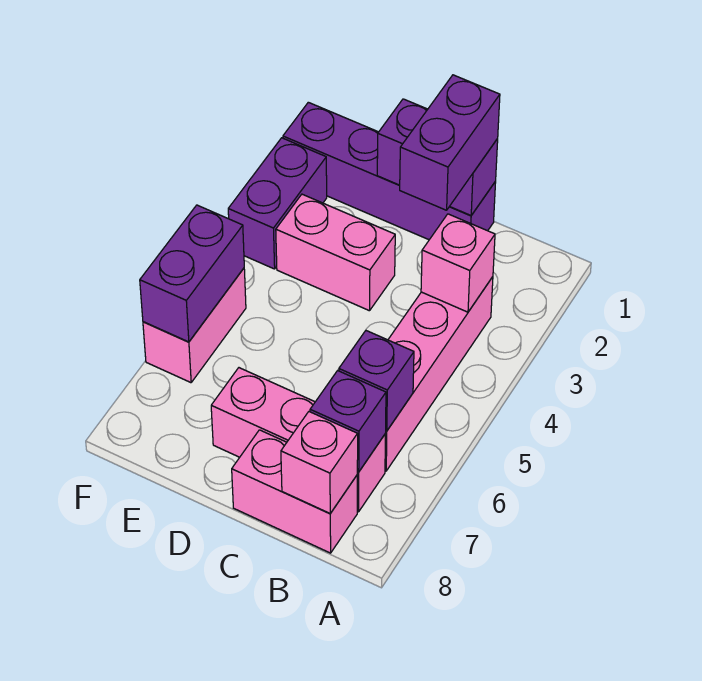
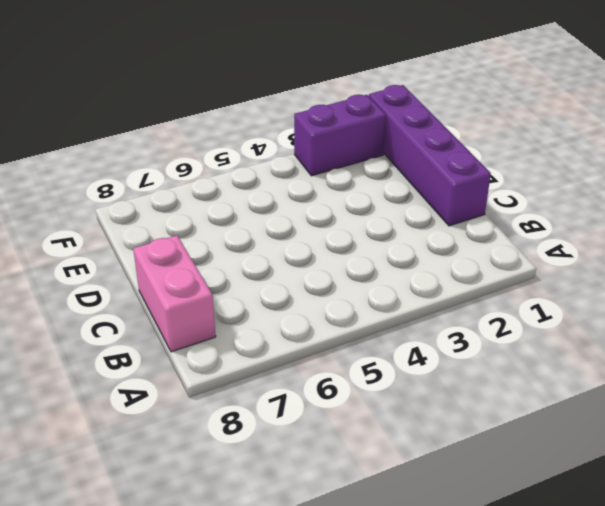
none -> pink brick B3:B6 level 1
none -> pink brick B7:D7 level 1
none -> pink brick D3:E3 level 1

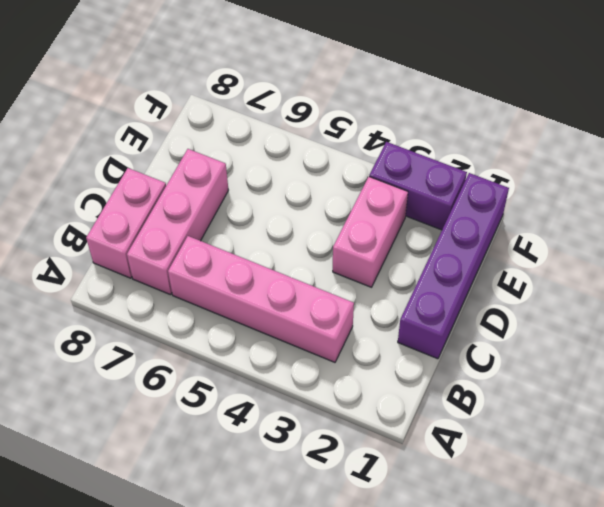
none -> pink brick F5:F6 level 1
none -> pink brick B3 level 2
none -> purple brick B6 level 2

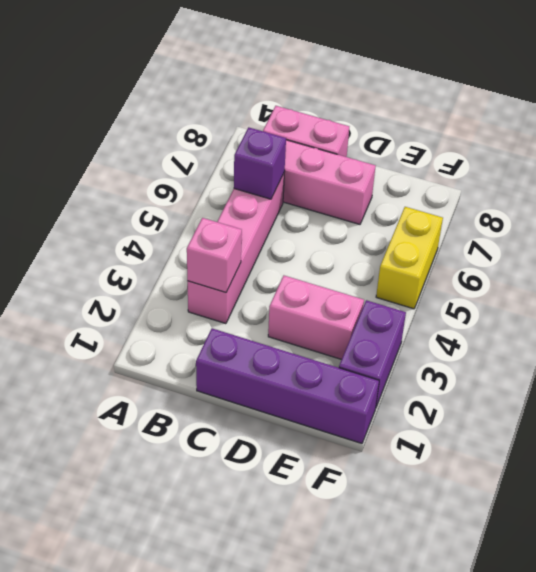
yellow brick F5:F6 level 1 -> pink brick F5:F6 level 1
none -> purple brick B7 level 2
none -> pink brick B8 level 2
none -> purple brick C1:D1 level 2

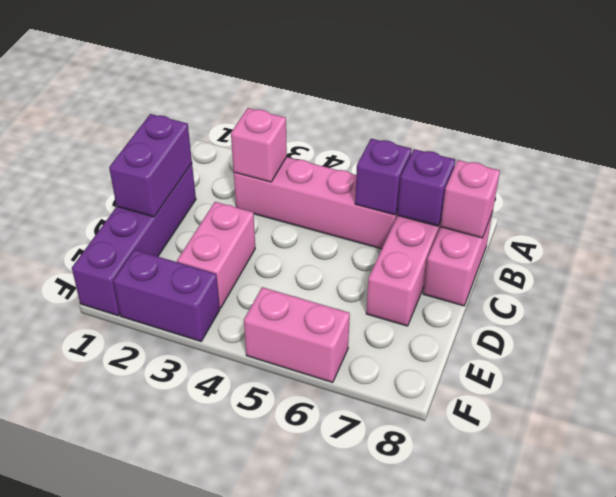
none -> purple brick F5:F6 level 2
none -> purple brick C1:C2 level 3

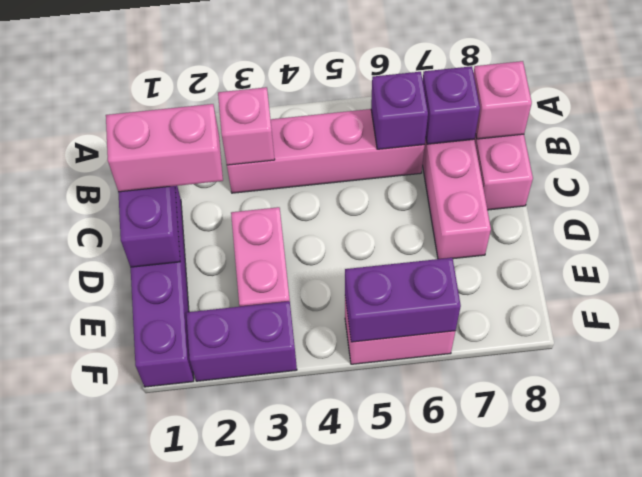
pink brick C1:C2 level 3 -> purple brick C1:C2 level 3

